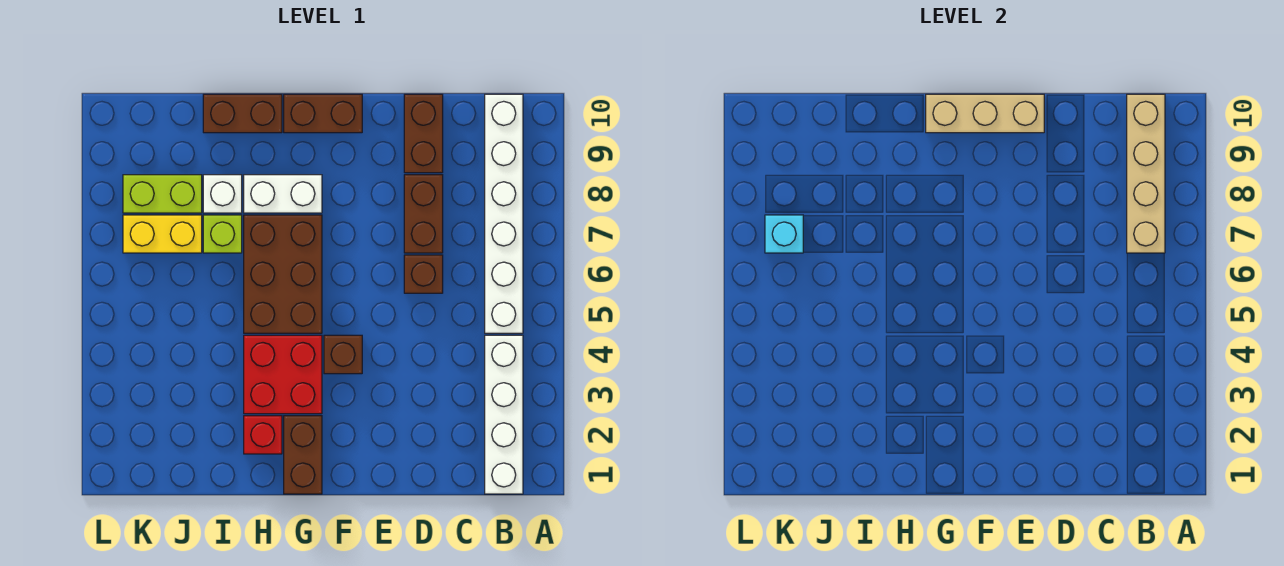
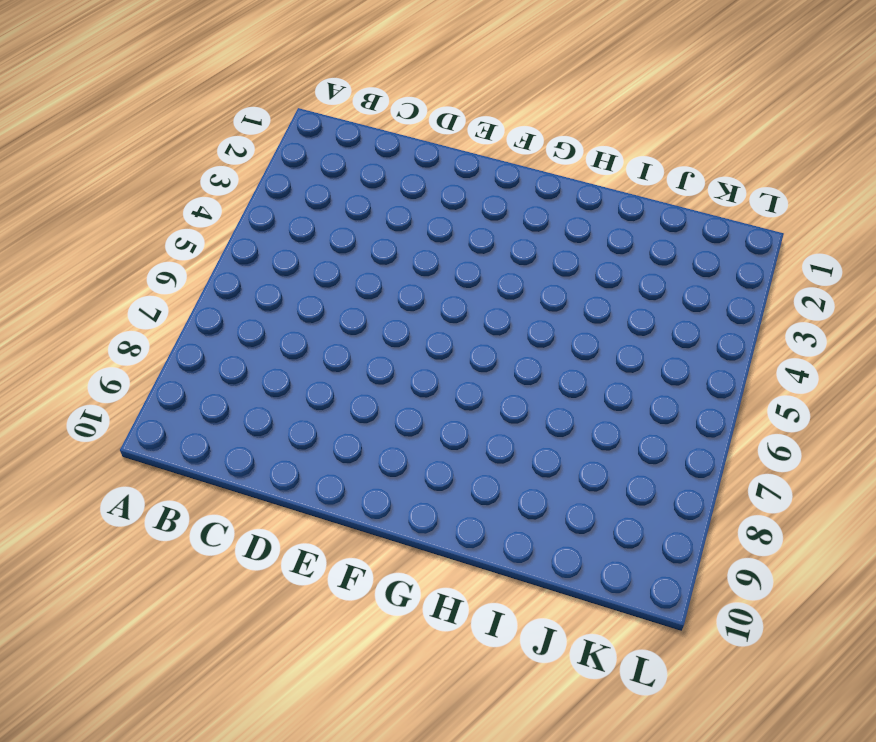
none -> white brick B1:B4 level 1
none -> white brick B5:B10 level 1
none -> brown brick D6 level 1

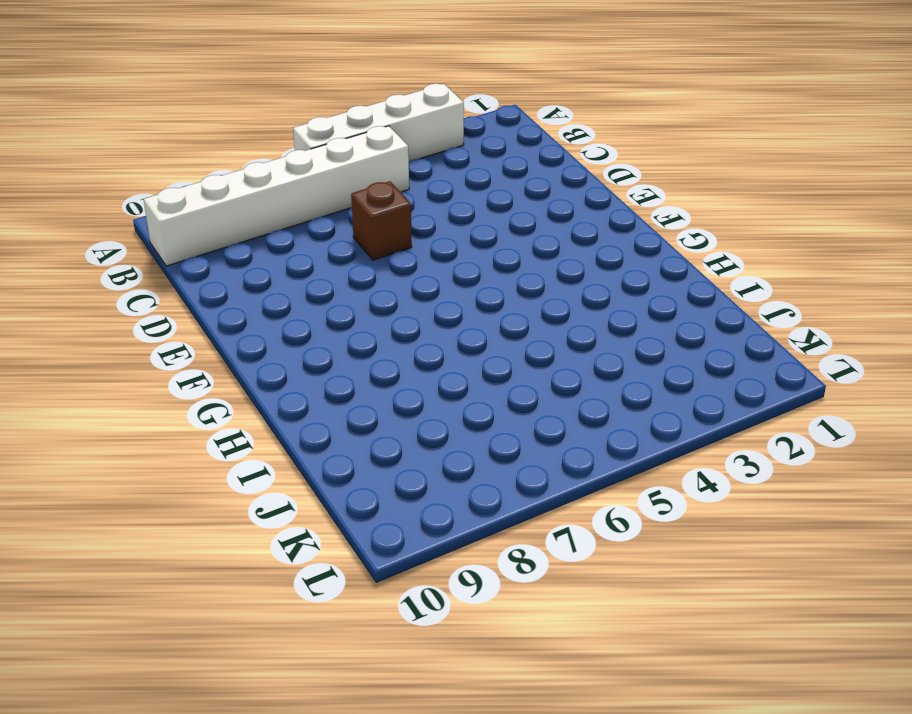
white brick A3:A6 level 1 -> white brick B1:B4 level 1
none -> brown brick D7:D8 level 1
none -> brown brick D9:D10 level 1
none -> brown brick F4 level 1

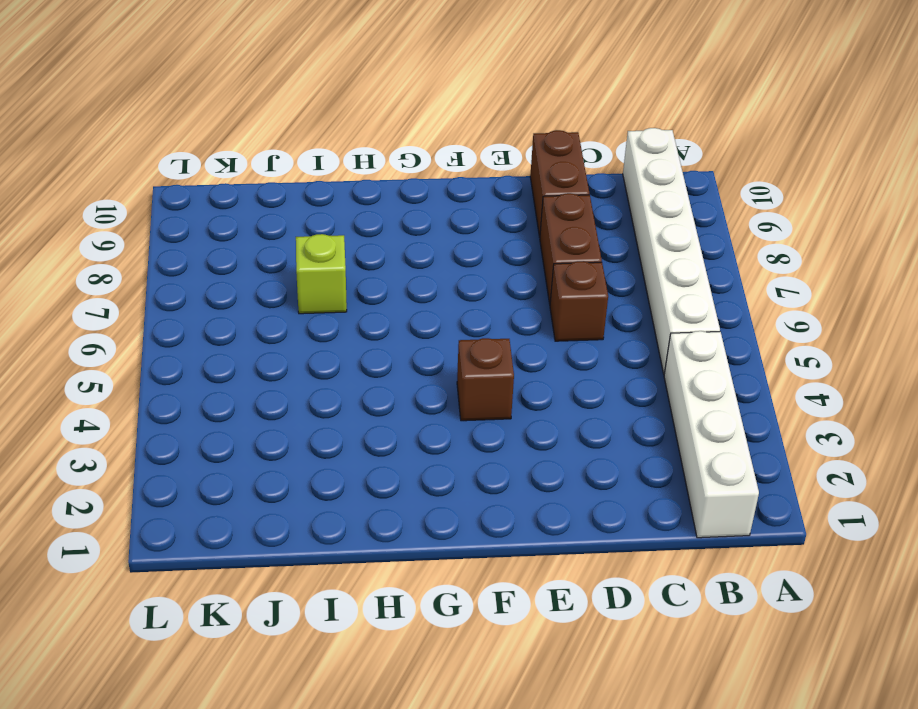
none -> brown brick F10:G10 level 1
none -> brown brick G1:G2 level 1
none -> red brick G3:H4 level 1

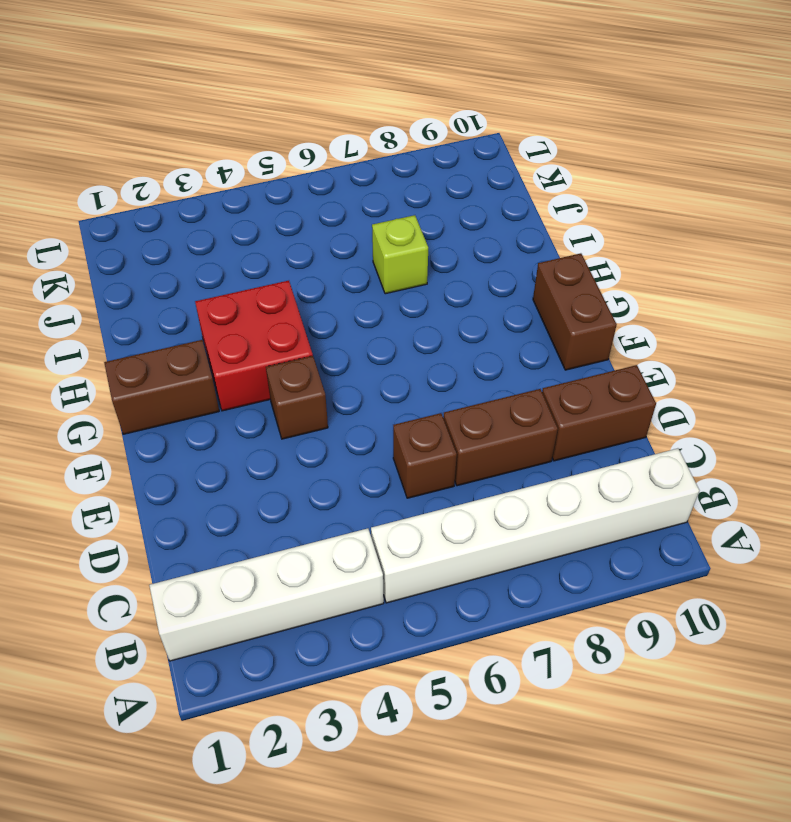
none -> brown brick G5:H7 level 1
none -> white brick G8:H8 level 1
none -> red brick H2 level 1

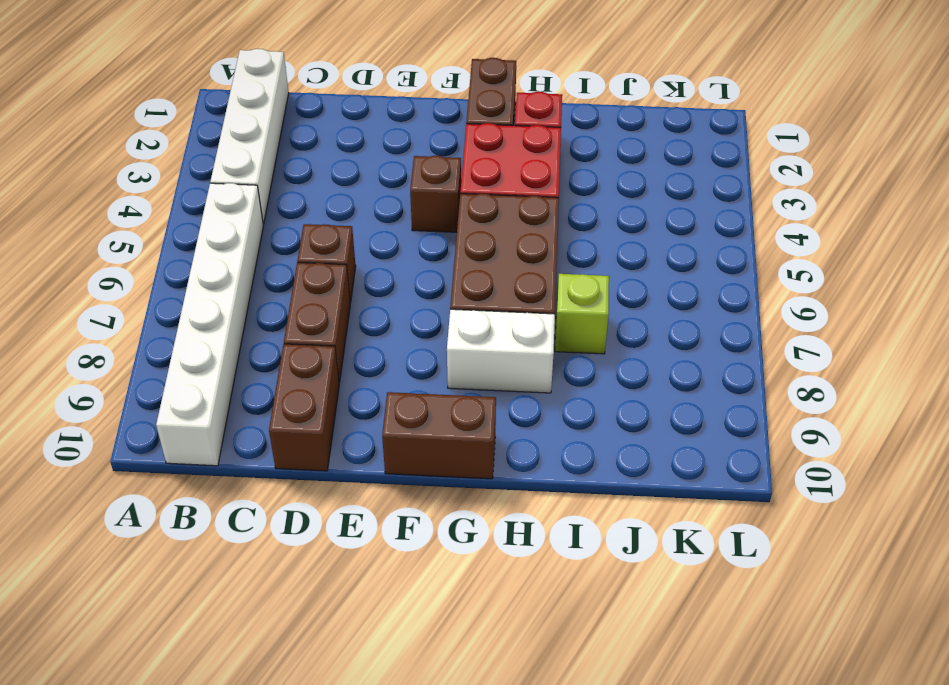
none -> brown brick H10:I10 level 1
none -> white brick I8 level 1
none -> yellow brick J7:K7 level 1

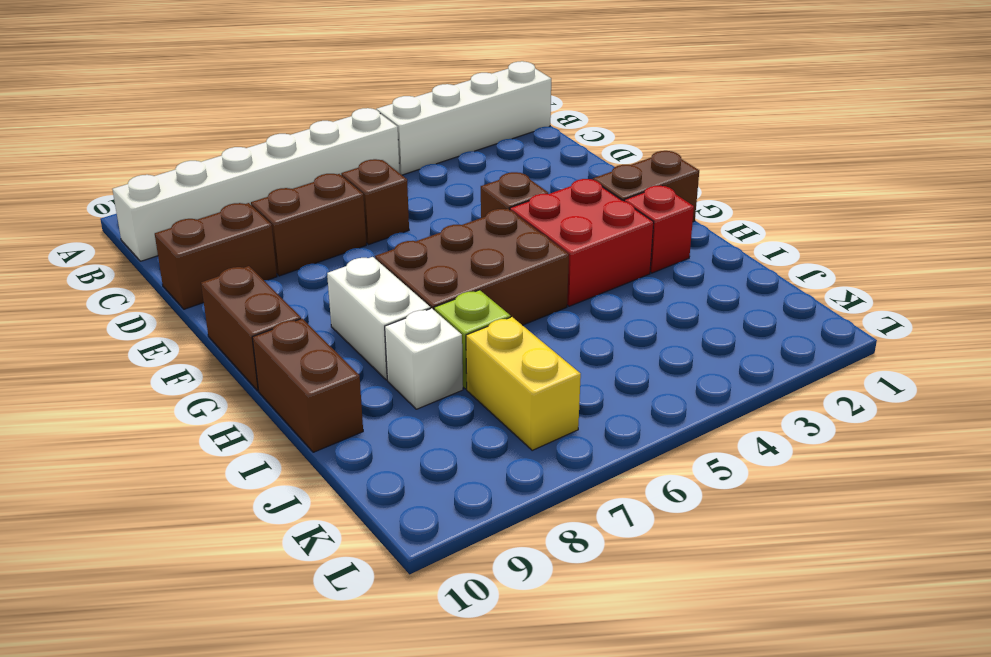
none -> lime brick J8:K8 level 1
none -> tan brick B7:B10 level 2
none -> tan brick E10:G10 level 2

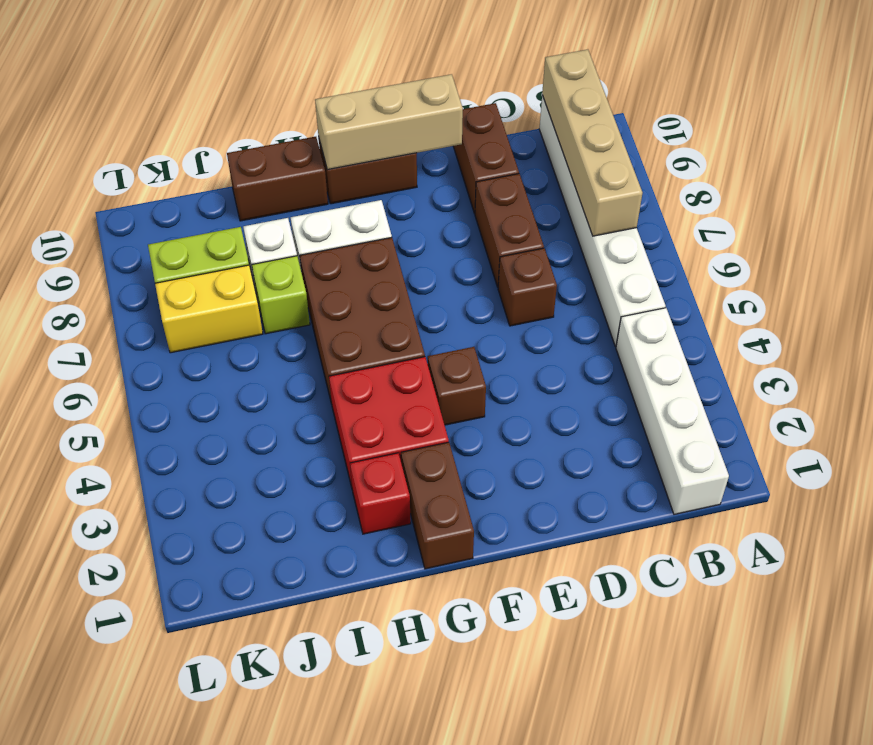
none -> cyan brick K7 level 2

